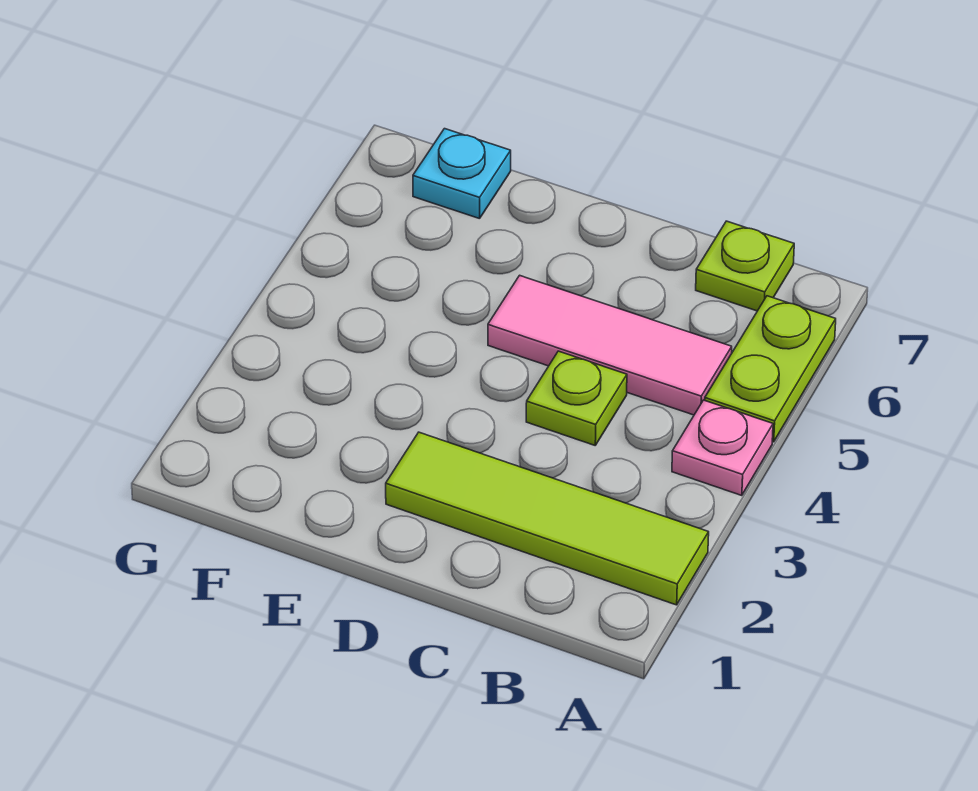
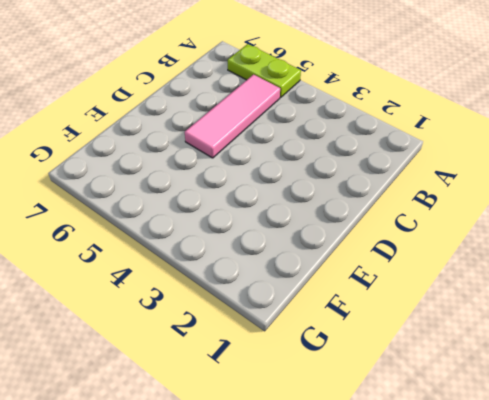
none -> lime tile A2:D2 level 1
none -> pink plate A4 level 1

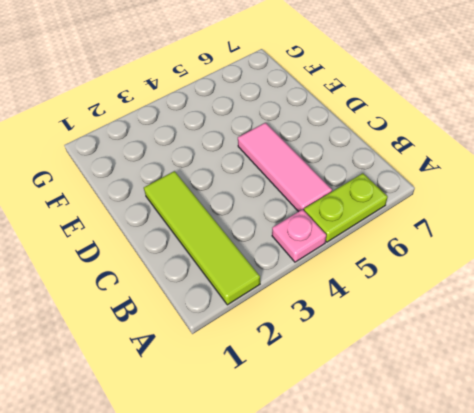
none -> lime plate B7 level 1
none -> lime plate C4 level 1

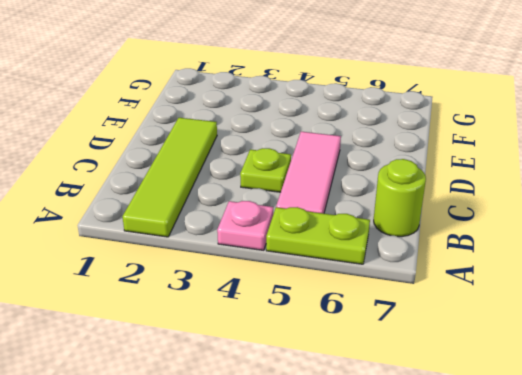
lime round brick B7 level 1 -> lime plate B7 level 1
none -> cyan plate F7 level 1

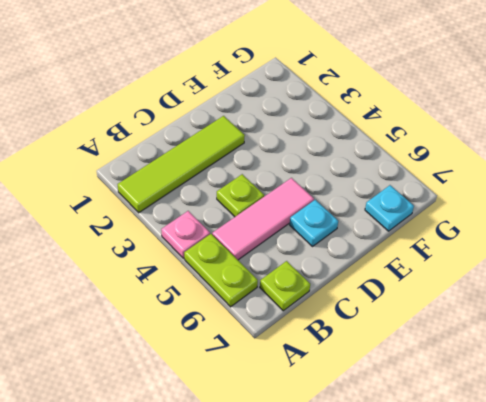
cyan plate D6 level 1 -> none

